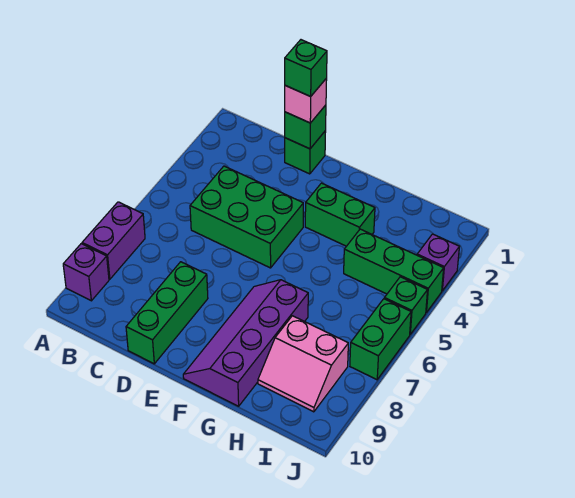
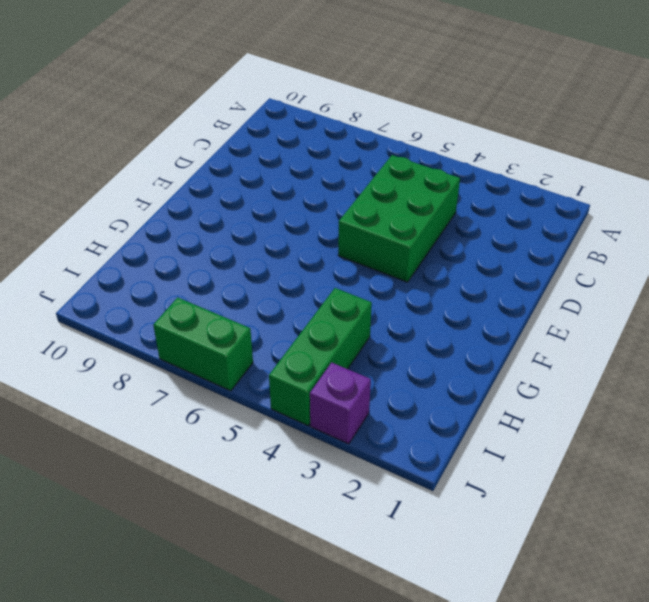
none -> purple brick A7:A8 level 1
none -> purple brick A9 level 1
none -> green brick D1 level 1

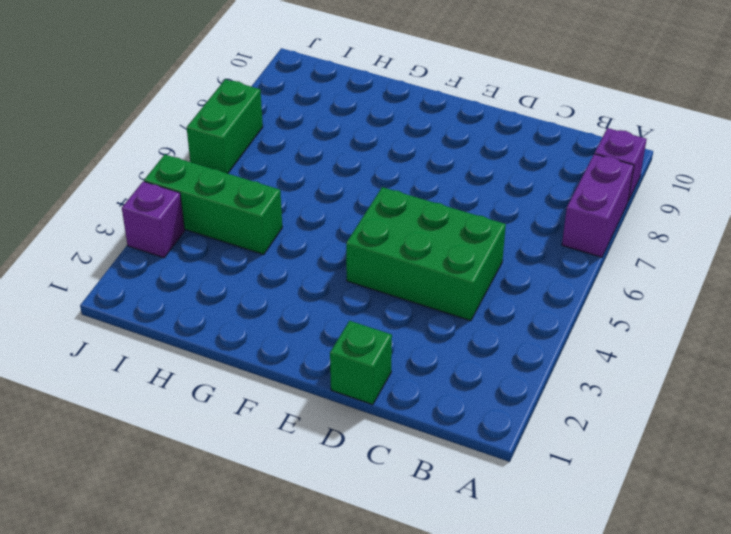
none -> green brick D8:D10 level 1
none -> green brick F3:G3 level 1
none -> purple slope F7:G10 level 1 top G

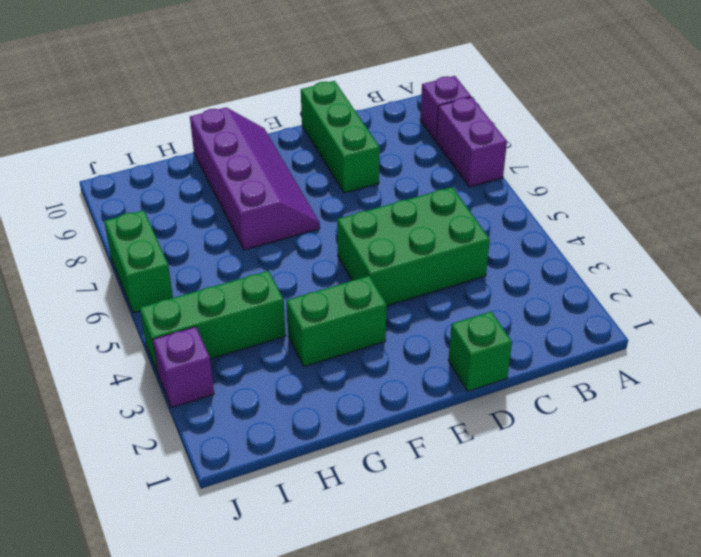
none -> pink slope H8:I9 level 1 top 8
none -> green brick J5 level 1
none -> green brick D1 level 2

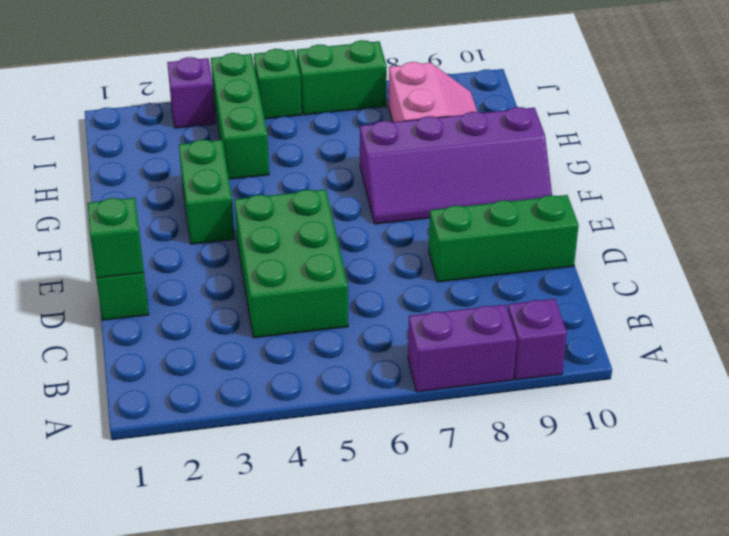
none -> pink brick D1 level 3
none -> green brick D1 level 4

